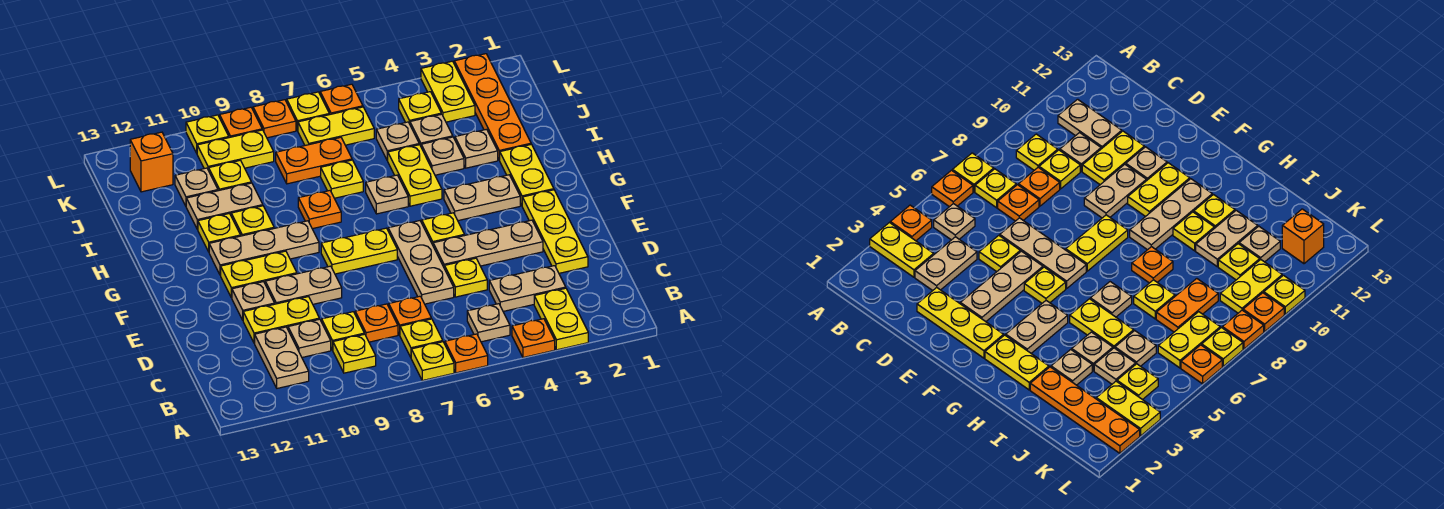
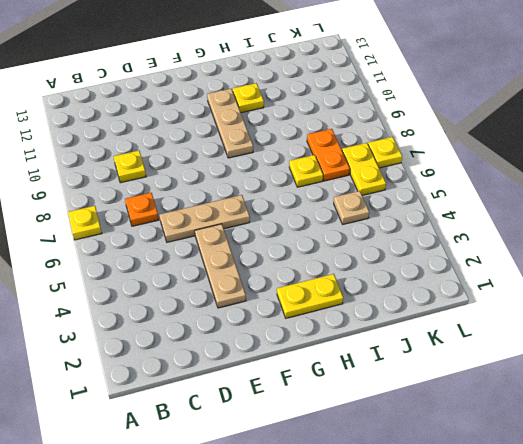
none -> yellow plate A3:B3 level 1
none -> orange plate A4 level 1
none -> orange plate A6 level 1
none -> tan plate B5 level 1

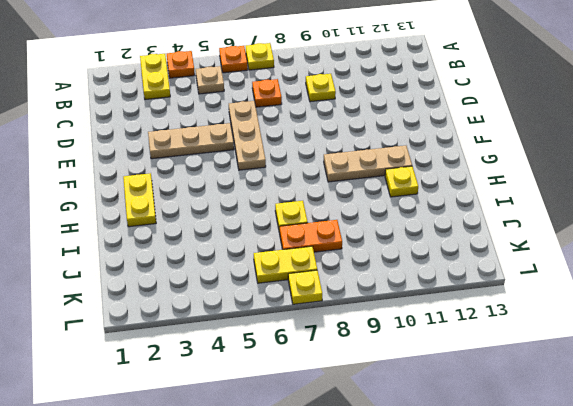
none -> yellow plate B7 level 1
none -> yellow plate B9 level 1
none -> tan plate B11:C11 level 1
none -> tan plate C3:C4 level 1

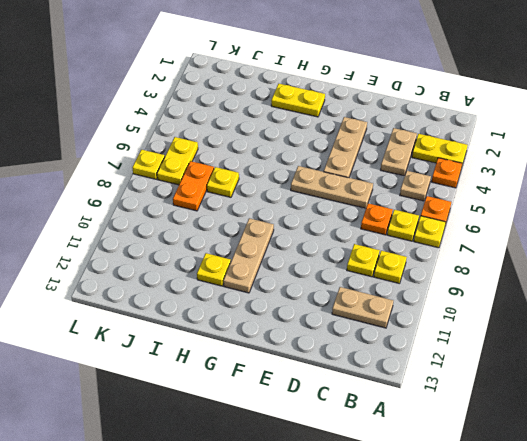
none -> orange plate C8 level 1
none -> tan plate C10 level 1
none -> yellow plate D2:F2 level 1
none -> yellow plate D5 level 1

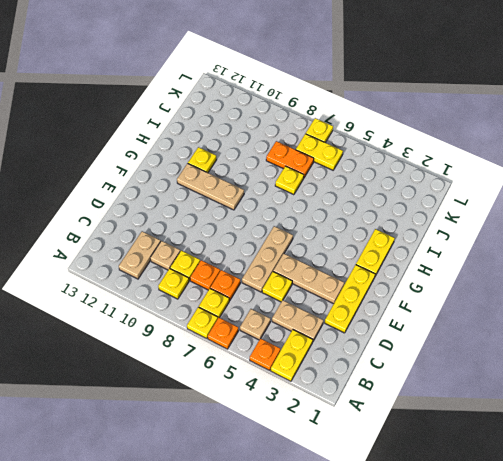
none -> yellow plate D10:D11 level 1
none -> tan plate E9:E10 level 1
none -> tan plate E11 level 1
none -> yellow plate F5 level 1

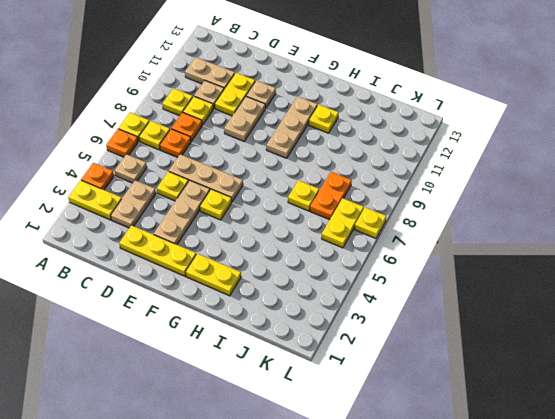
none -> yellow plate F7:F8 level 1
none -> yellow plate F10:F11 level 1
none -> tan plate G3:G4 level 1
none -> yellow plate H5:I5 level 1

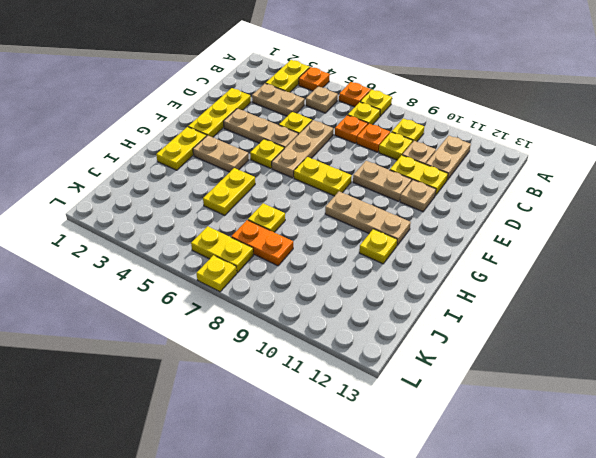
none -> yellow plate F10:F11 level 1
none -> tan plate H6 level 1
none -> orange plate H8 level 1
none -> yellow plate H10 level 1

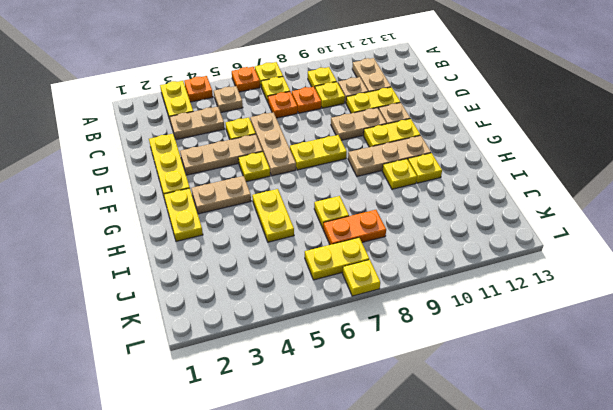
none -> tan plate H6 level 1
none -> orange plate H8 level 1
none -> orange plate I2:L2 level 1
none -> tan plate I3 level 1

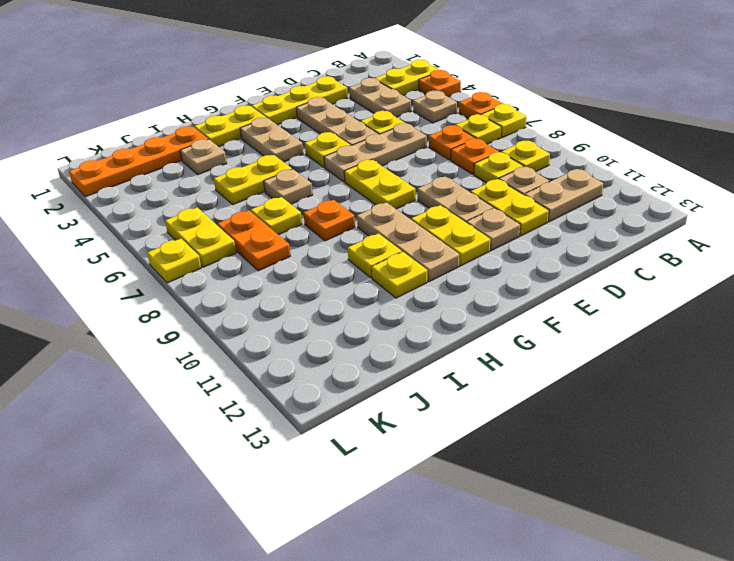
none -> tan plate I4 level 1
none -> tan plate I10:I11 level 1
none -> tan plate J4 level 1
none -> tan plate J5 level 1

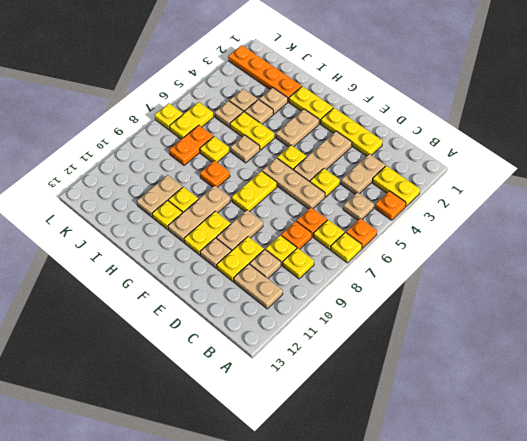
none -> yellow plate J10 level 1
none -> tan plate J11 level 1
none -> yellow plate K3:L3 level 1
none -> yellow plate K4 level 1

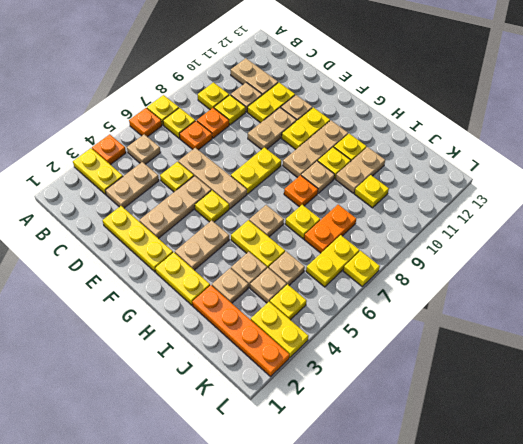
tan plate H9 level 1 -> tan plate J11 level 1
none -> yellow plate K9:K10 level 1
none -> orange brick K12 level 1
none -> orange plate L6 level 1
none -> orange plate L8 level 1

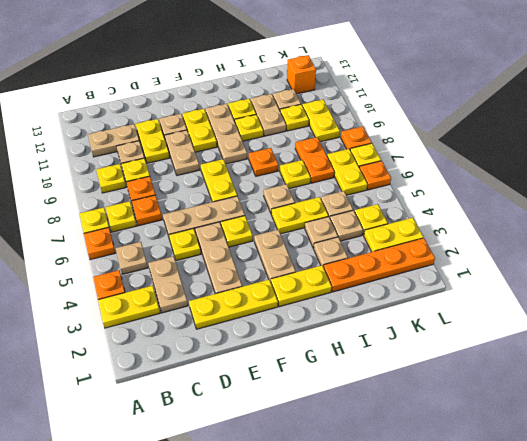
none -> orange plate L9 level 1
none -> yellow plate L10 level 1

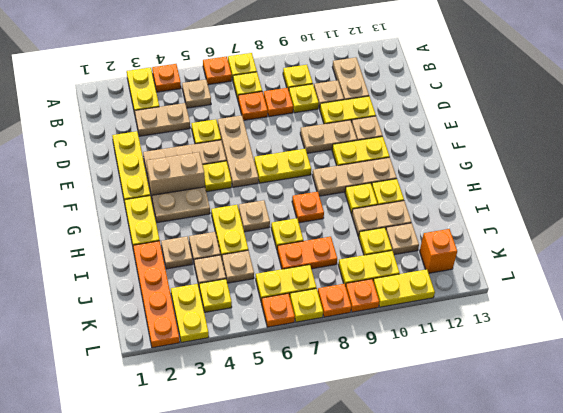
tan brick F3:F4 level 1 -> none
yellow plate L10:L11 level 1 -> yellow plate L10 level 1

